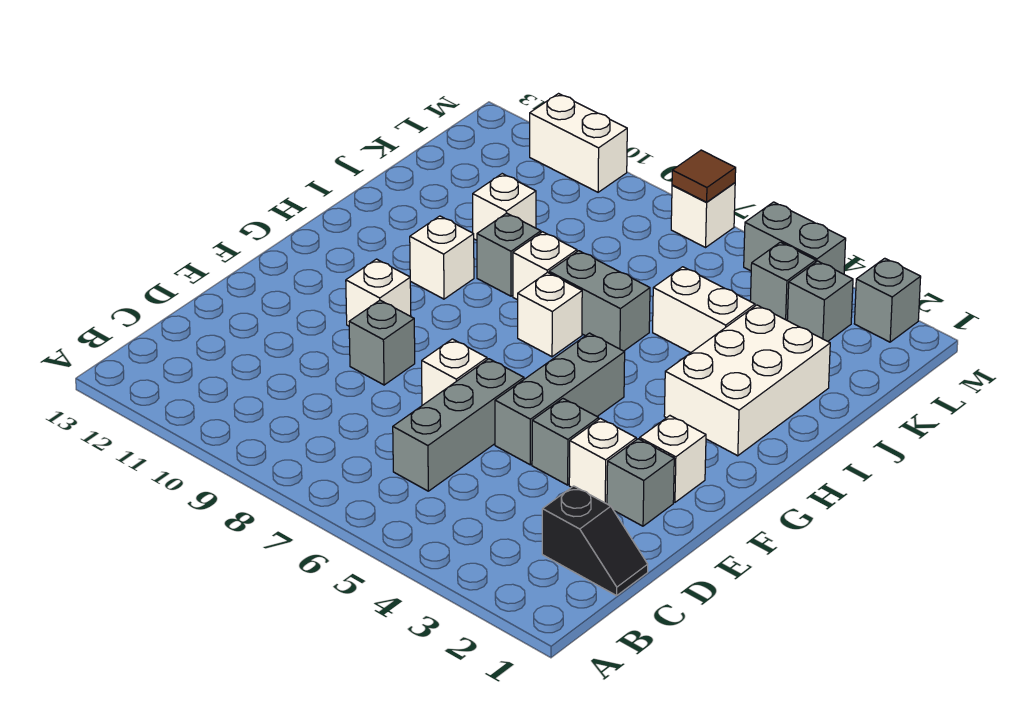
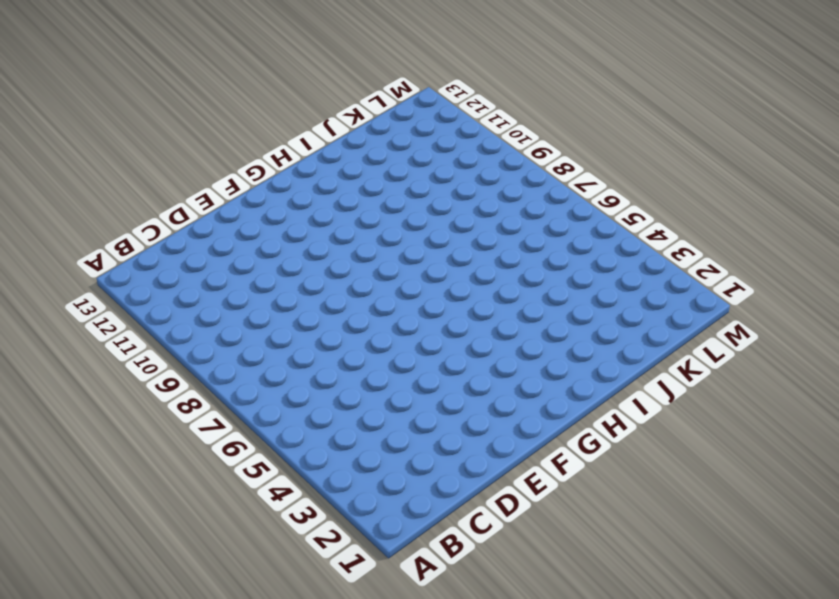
none -> black slope C1:C2 level 1 top 2
none -> grey brick C6:E6 level 1
none -> grey brick E2 level 1

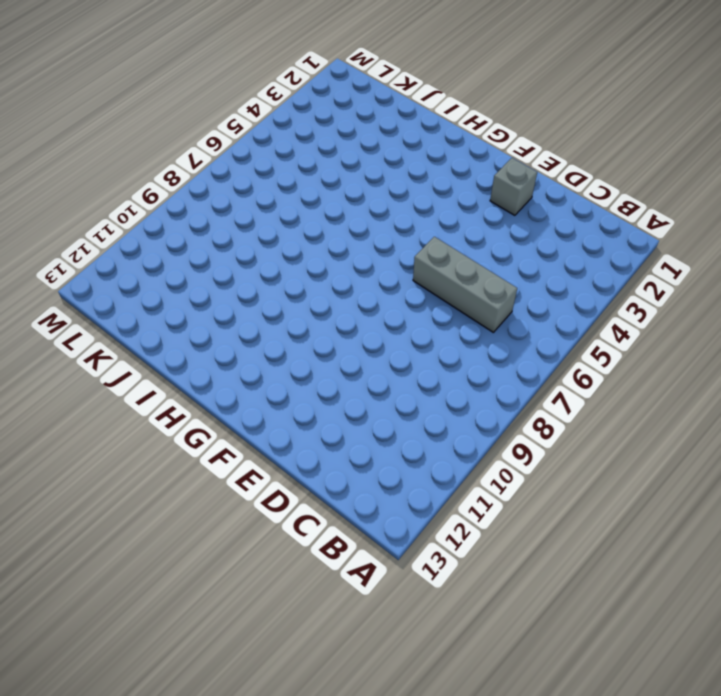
none -> black slope C1:C2 level 1 top 2
none -> white brick E3 level 1
none -> grey brick E4 level 1

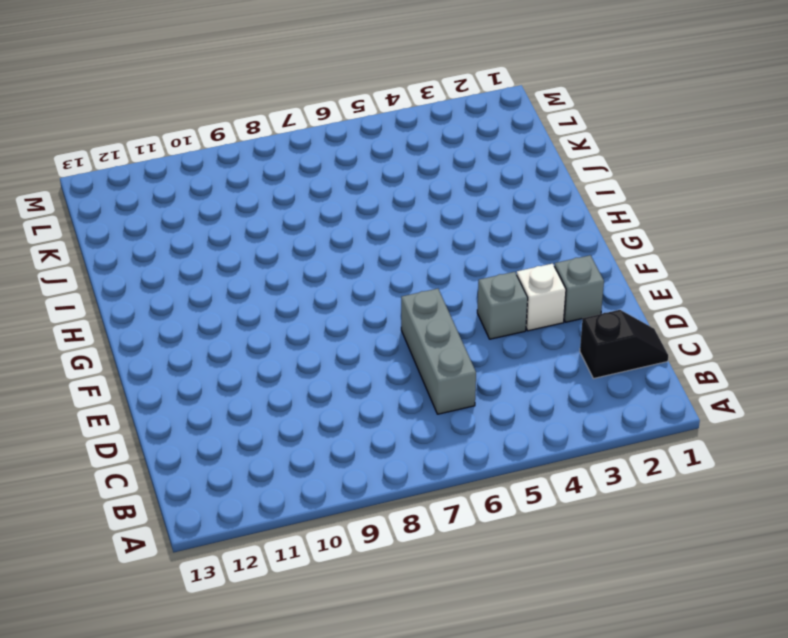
none -> grey brick E5:G5 level 1
none -> white brick E7 level 1
none -> grey brick E9 level 1

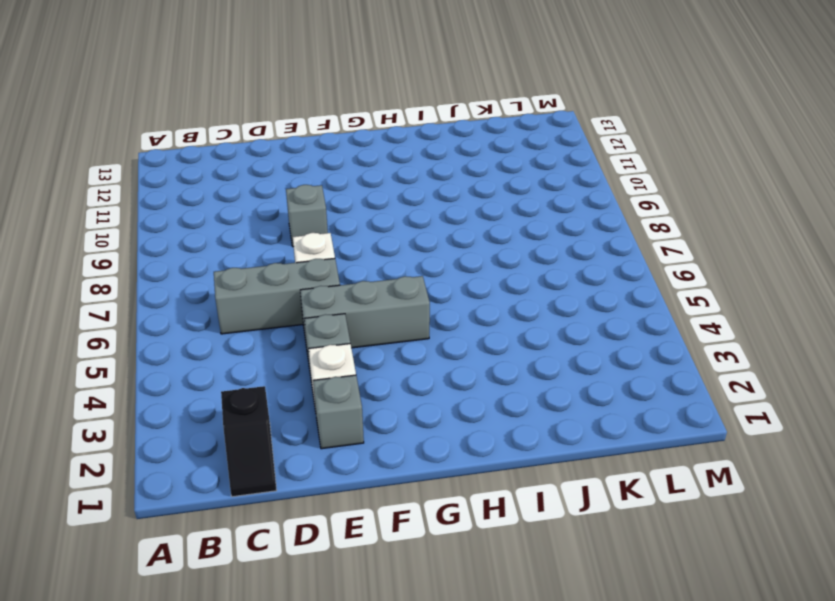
none -> white brick F2 level 1
none -> white brick F10 level 1
none -> white brick H2:J3 level 1

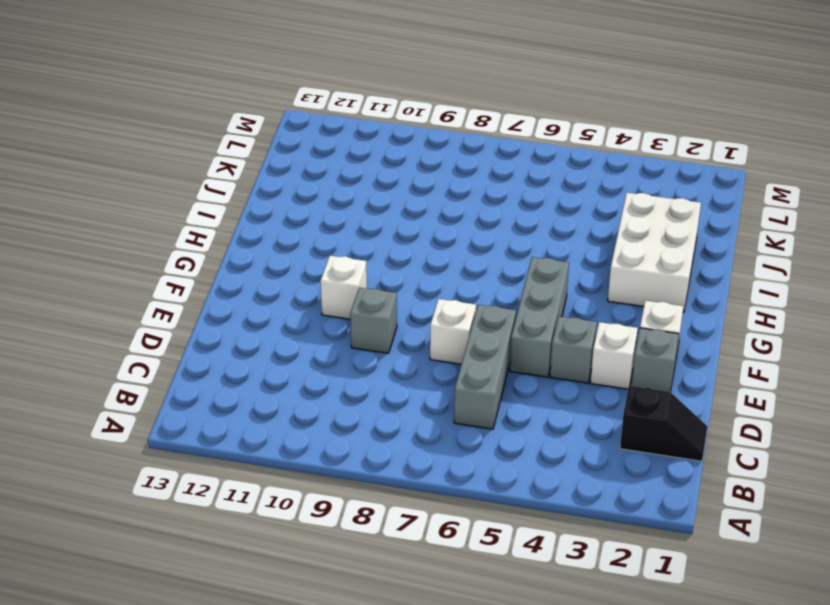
none -> white brick H7 level 1
none -> white brick H10 level 1
none -> grey brick I6:I7 level 1

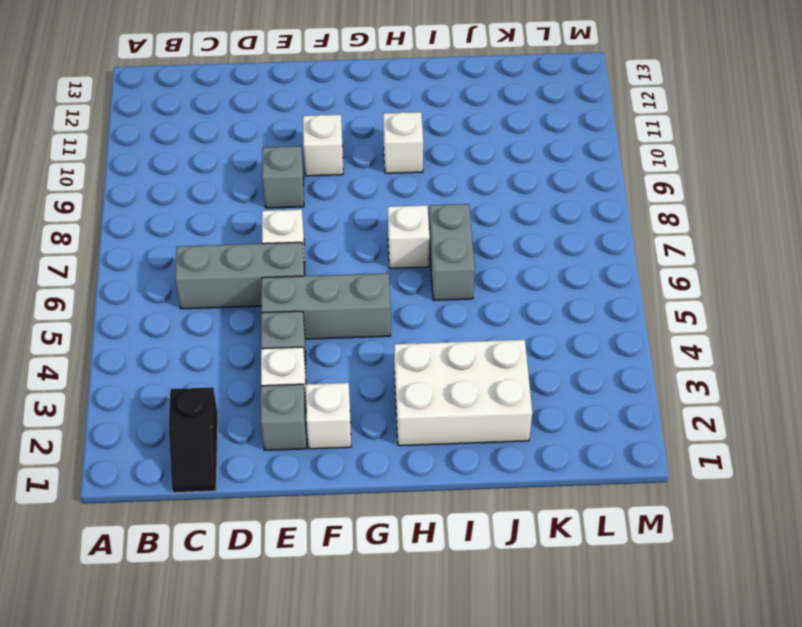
none -> white brick I8 level 1
none -> grey brick I9 level 1
none -> white brick J4:J5 level 1

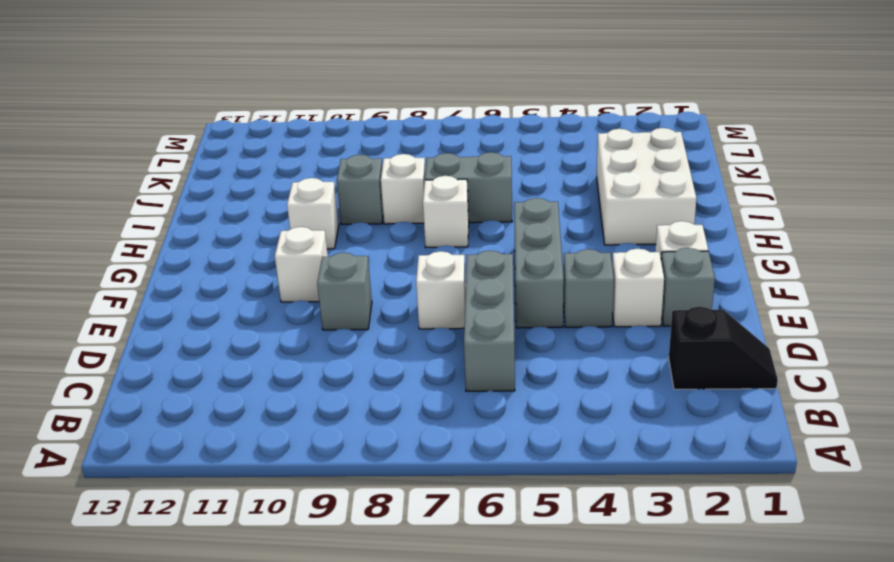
none -> white brick J4:J5 level 1
none -> white brick J10 level 1
none -> grey brick L3 level 1

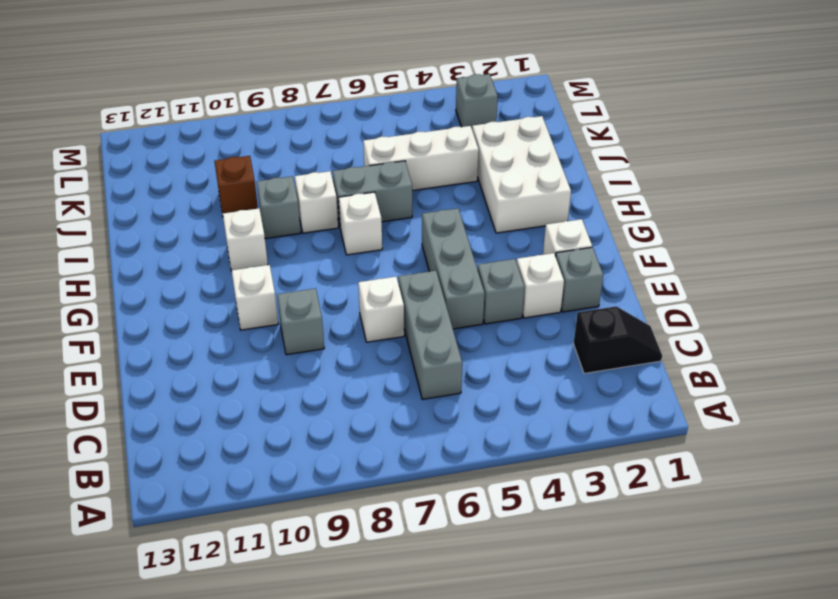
white brick J4:J6 level 1 -> white brick J4:J5 level 1
brown brick J10 level 1 -> white brick J10 level 1
none -> grey brick L4 level 1
none -> grey brick M2 level 1
none -> grey brick M4:M5 level 1

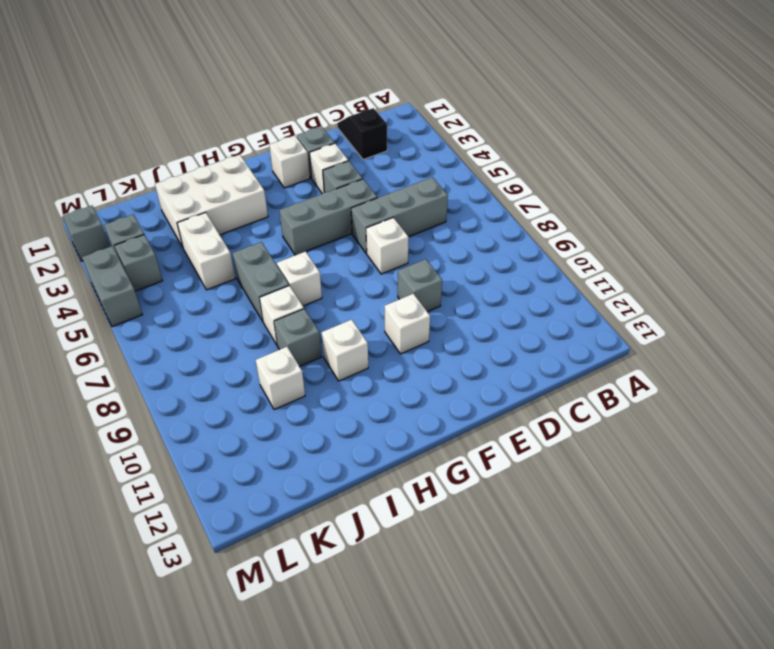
none -> white brick M7 level 1
none -> white brick M10:M11 level 1
none -> brown tile M7 level 2

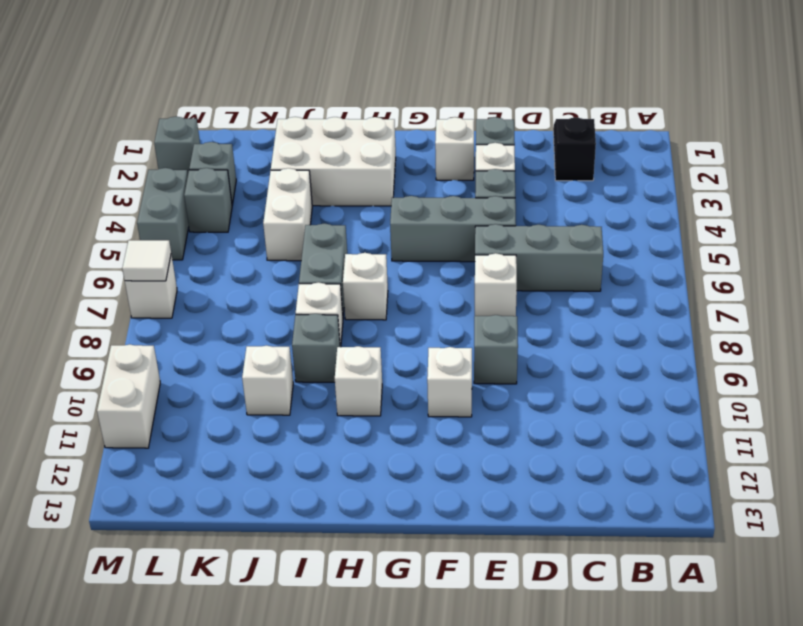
white tile M7 level 2 -> brown tile M7 level 2

